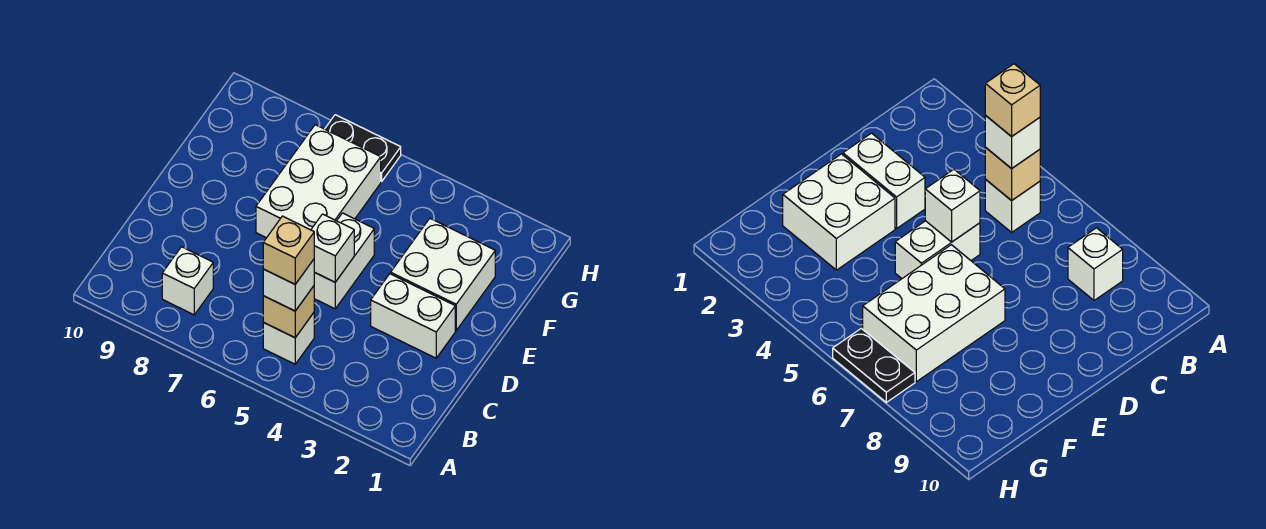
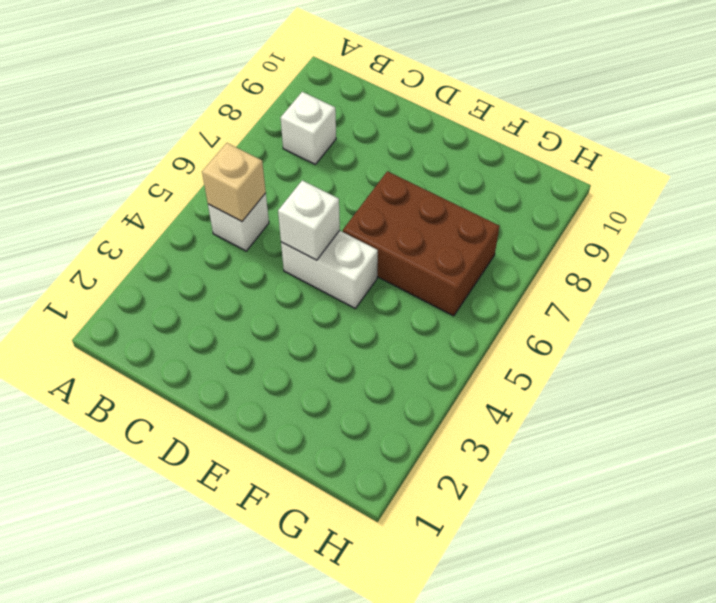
brown brick E6:G7 level 1 -> white brick E6:G7 level 1
none -> white brick D2:D3 level 1
none -> white brick E2:F3 level 1

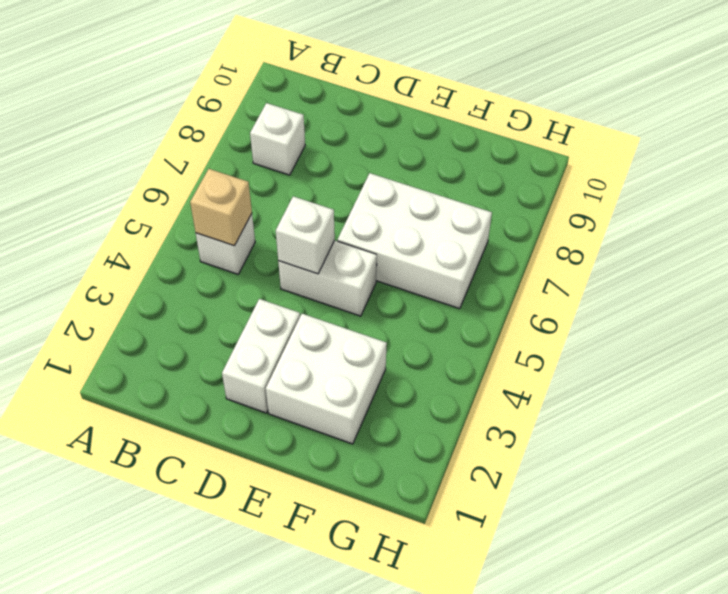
none -> black plate H6:H7 level 1
none -> white brick B5 level 3

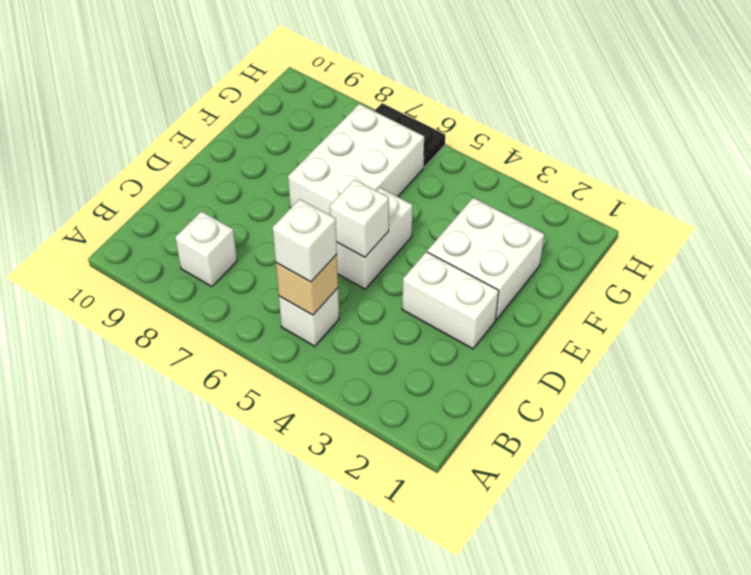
none -> tan brick B5 level 4

